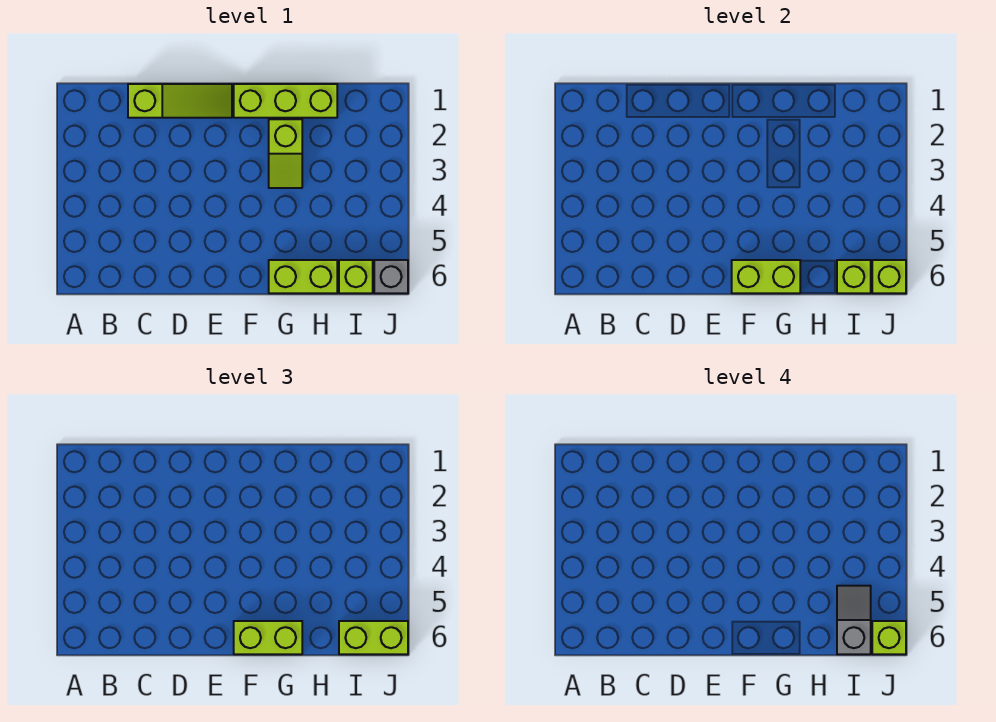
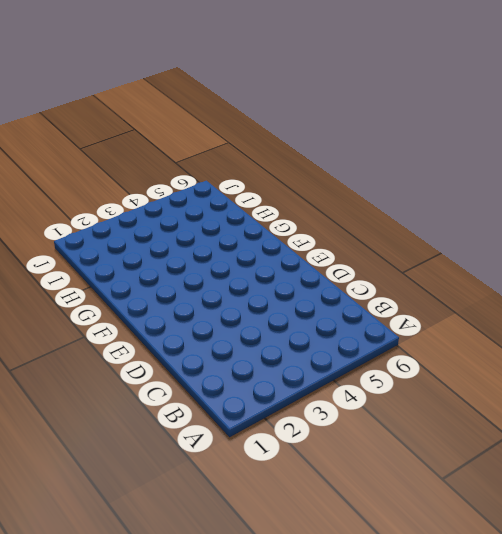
none -> lime slope C1:E1 level 1 top C
none -> lime brick F1:H1 level 1
none -> lime slope G2:G3 level 1 top 2

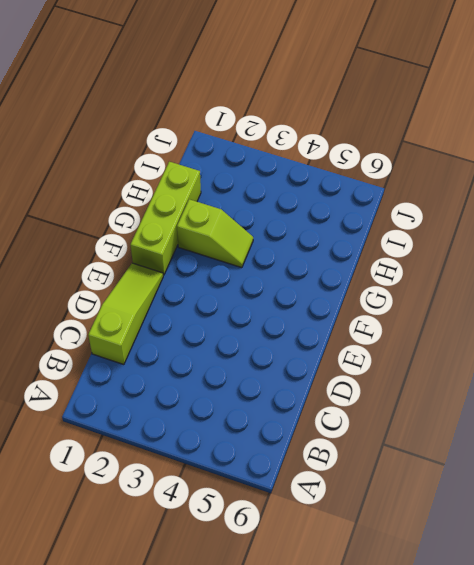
none -> lime brick G6:H6 level 1
none -> lime brick I6 level 1
none -> grey brick J6 level 1

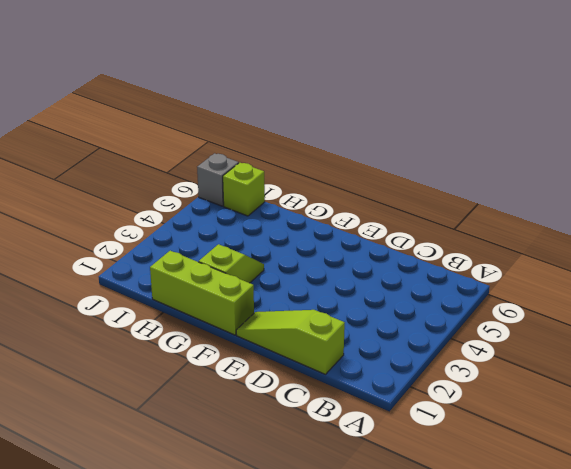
none -> lime brick G6:H6 level 1
none -> lime brick F6:G6 level 2
none -> lime brick I6 level 2

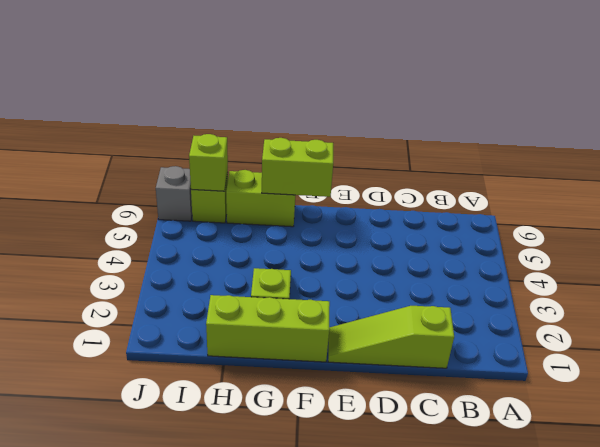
none -> lime brick J6 level 2
none -> lime brick F6:G6 level 3
none -> lime brick I6:J6 level 3

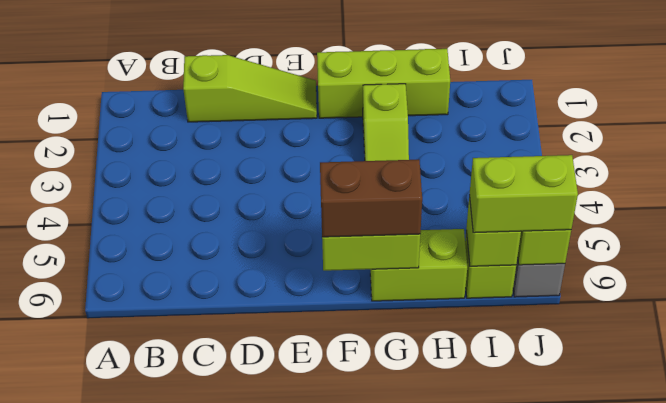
brown brick F6:G6 level 3 -> lime brick F6:G6 level 3
none -> grey slope I5:I6 level 4 top 6
none -> lime brick J6 level 4

